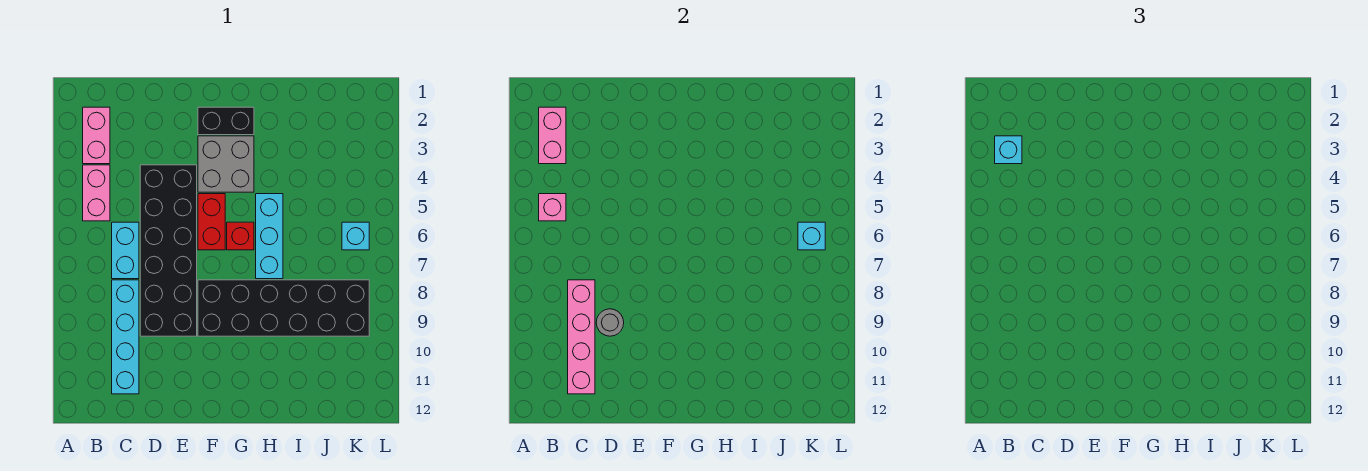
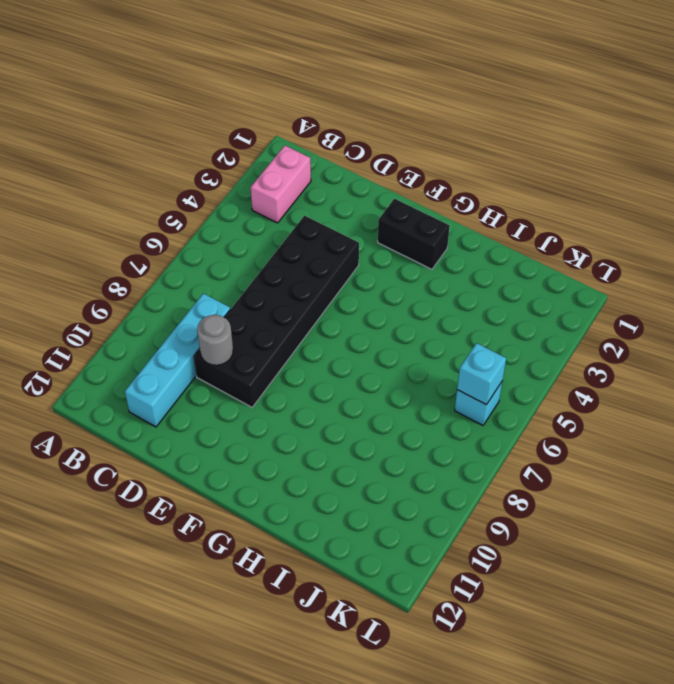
none -> pink brick B4:B5 level 1
none -> cyan brick C6:C7 level 1
none -> grey brick F3:G4 level 1

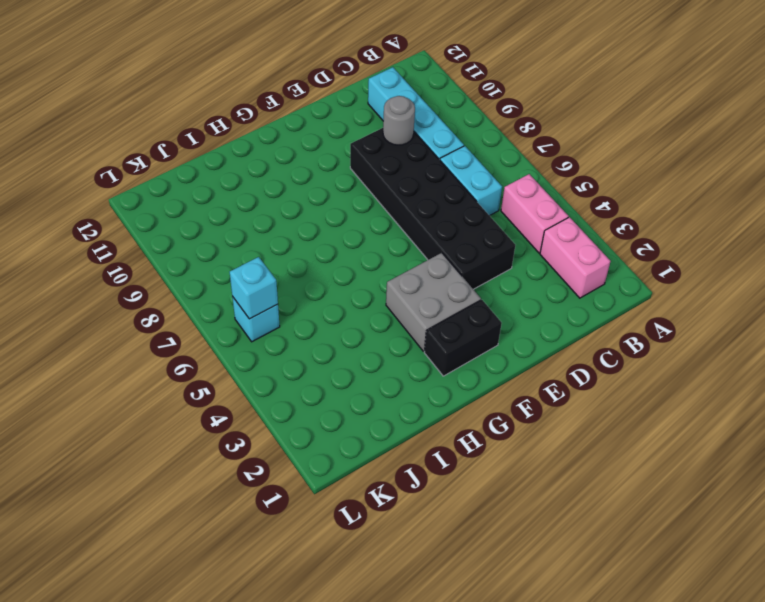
none -> red brick F5:F6 level 1
none -> black brick F8:K9 level 1
none -> red brick G6 level 1

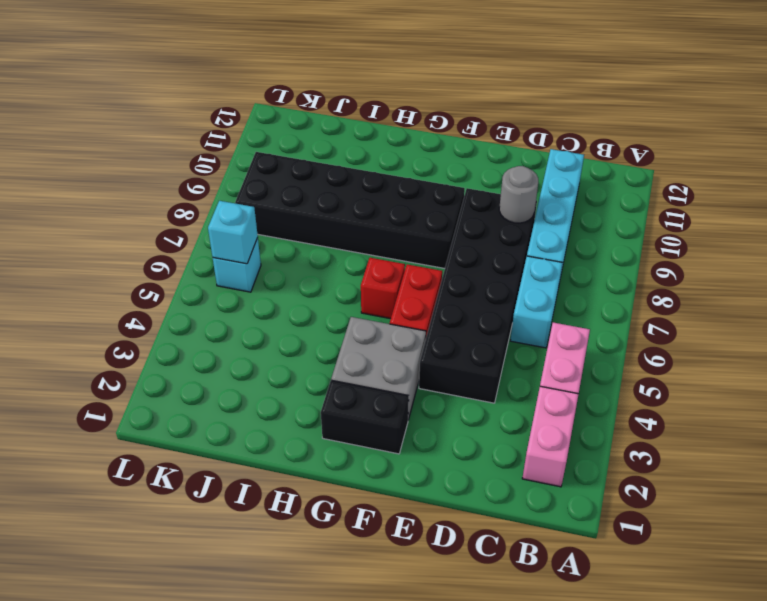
none -> cyan brick H5:H7 level 1
none -> pink brick B2:B3 level 2
none -> pink brick B5 level 2

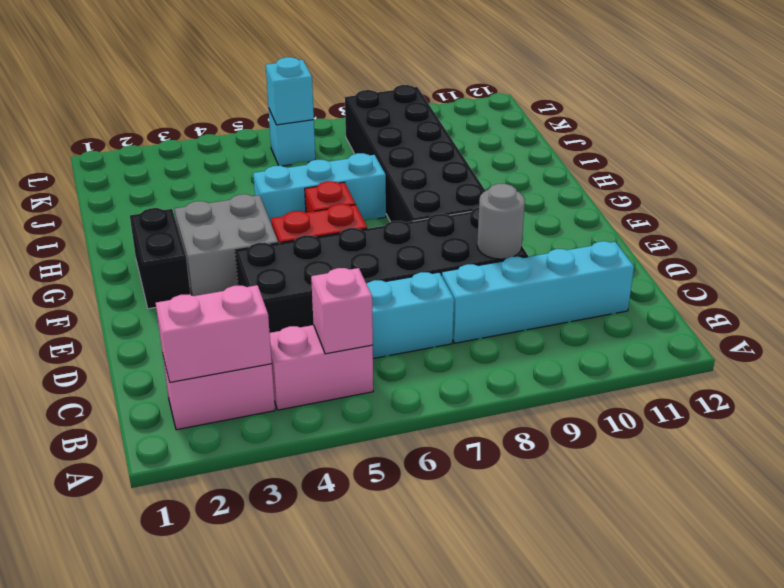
none -> pink brick C8:C11 level 2
none -> cyan brick B3 level 3

